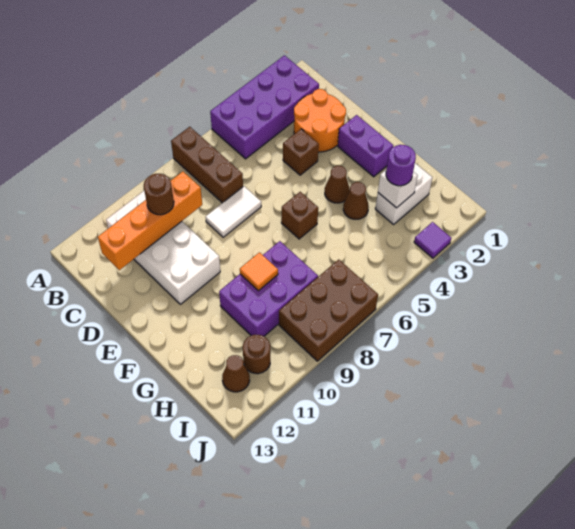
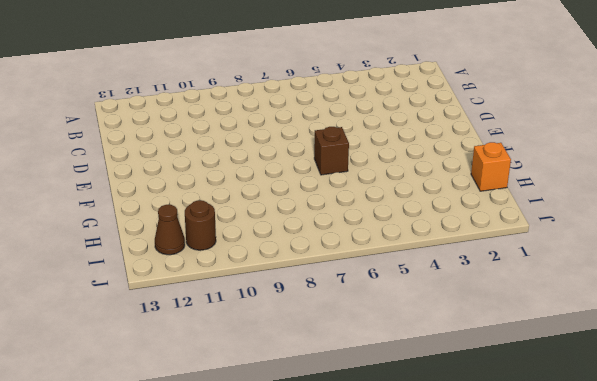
orange brick H1 level 1 -> none
none -> purple brick A2:B5 level 1
none -> brown brick A7:C7 level 1
none -> white brick B10:E11 level 1

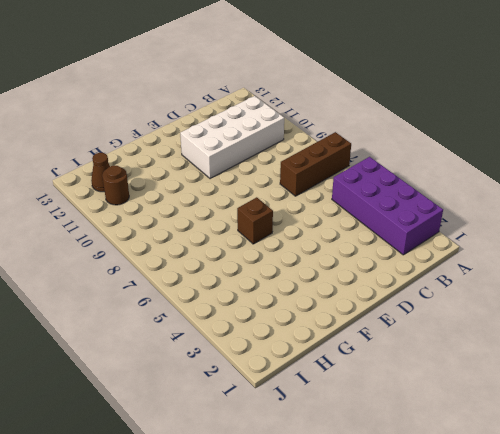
none -> orange round brick C2:D3 level 1
none -> brown brick D4 level 1
none -> white tile D7:D8 level 1

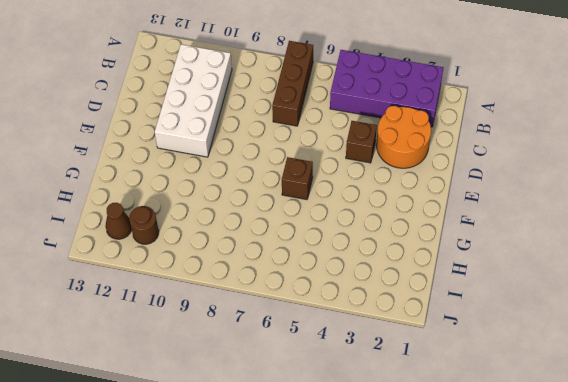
none -> white tile D7:D8 level 1
none -> purple brick E2:F2 level 1
none -> brown cone F4 level 1

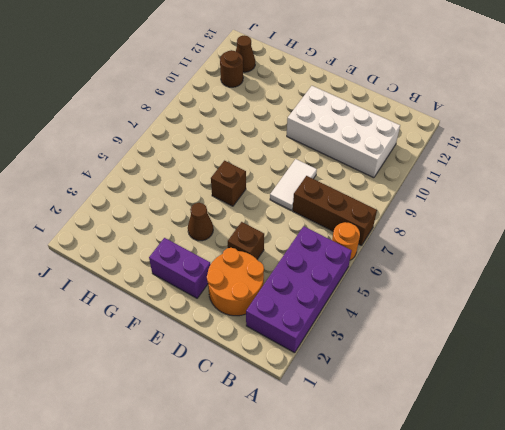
orange round brick A6 level 1 -> none
none -> brown cone G4 level 1
none -> purple brick G8:H10 level 1
none -> white brick H2:H3 level 1

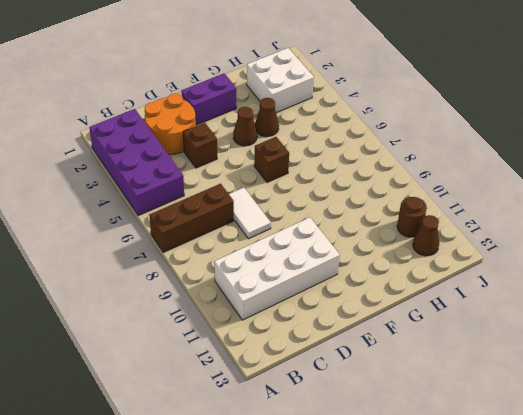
white brick H2:I3 level 1 -> white brick H2:H3 level 1
none -> purple brick G8:H10 level 1
none -> brown brick I7:J9 level 1
none -> purple tile J3 level 1

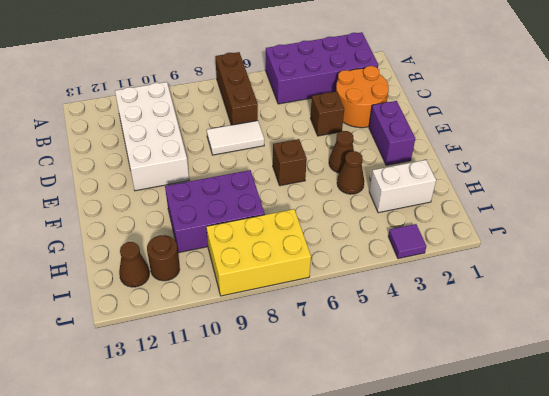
yellow brick I7:J9 level 1 -> brown brick I7:J9 level 1
none -> orange brick C9:C12 level 2
none -> orange tile G9 level 2
none -> white brick H3 level 2

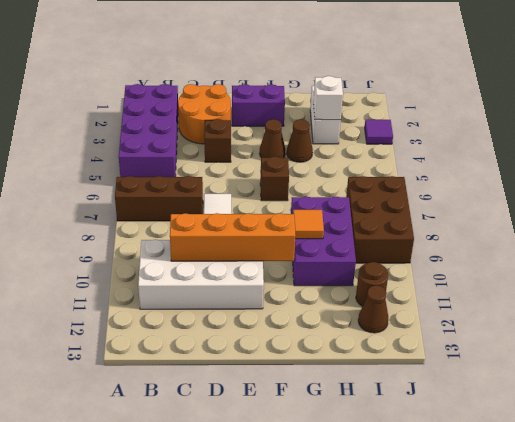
orange brick C10:F10 level 2 -> orange brick C9:C12 level 2
none -> brown round brick C10 level 3
none -> purple round brick H3 level 3

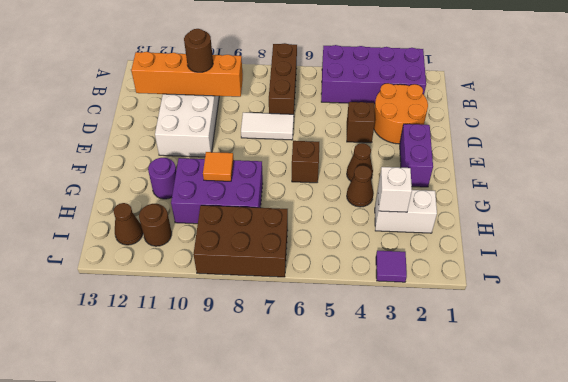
purple round brick G11 level 1 -> purple round brick H3 level 3

